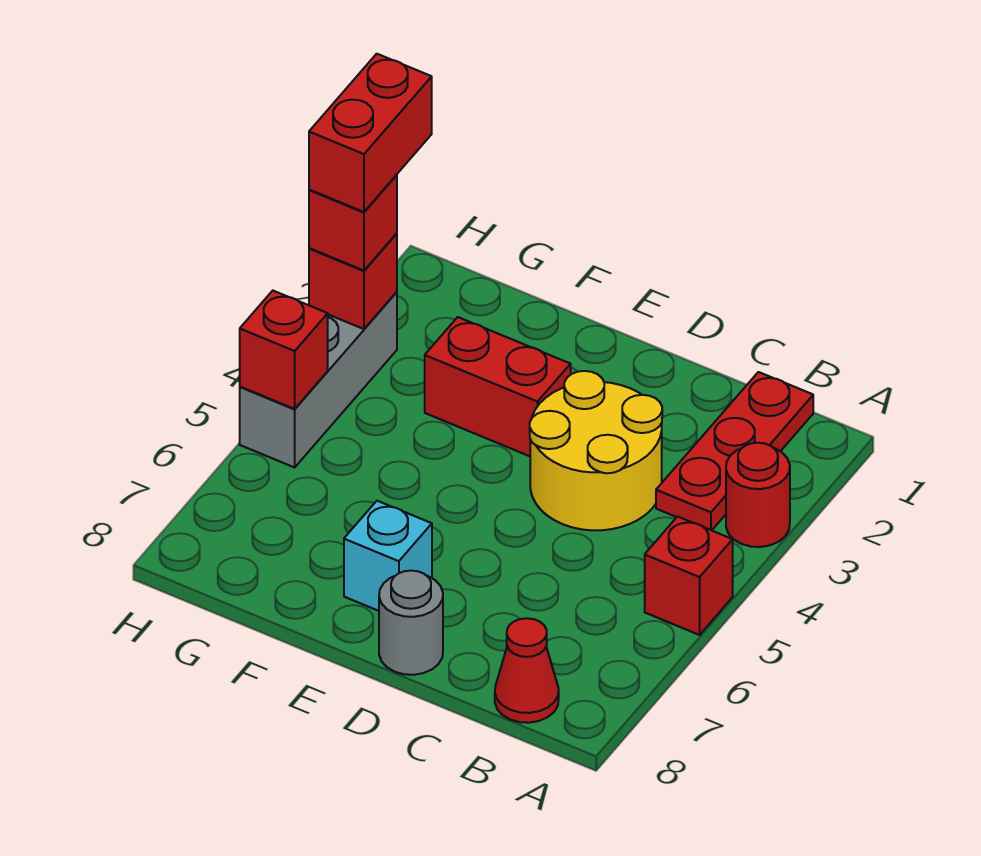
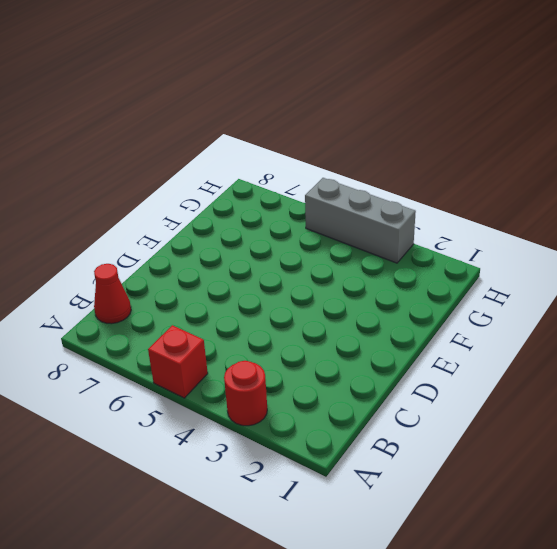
none -> red plate B1:B3 level 1
none -> yellow round brick C3:D4 level 1
none -> grey round brick D8 level 1

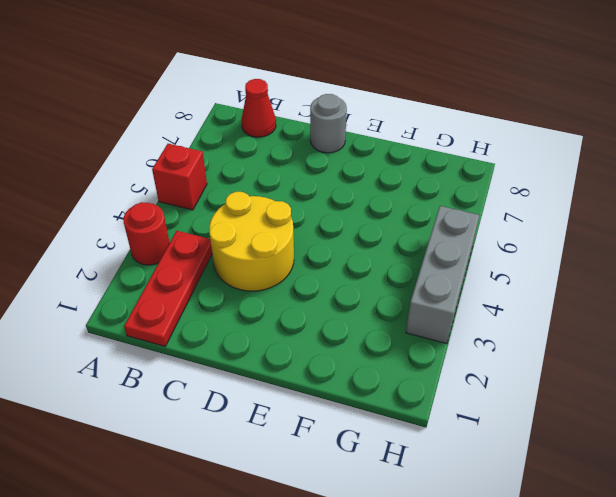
none -> red brick E3:F3 level 1
none -> cyan brick E7 level 1
none -> red brick H3 level 2

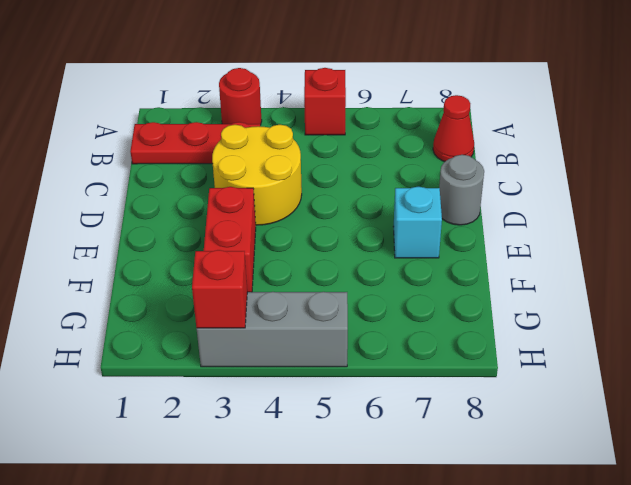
none -> red brick H5 level 2
none -> red brick H3 level 3
none -> red brick H2:H3 level 4

